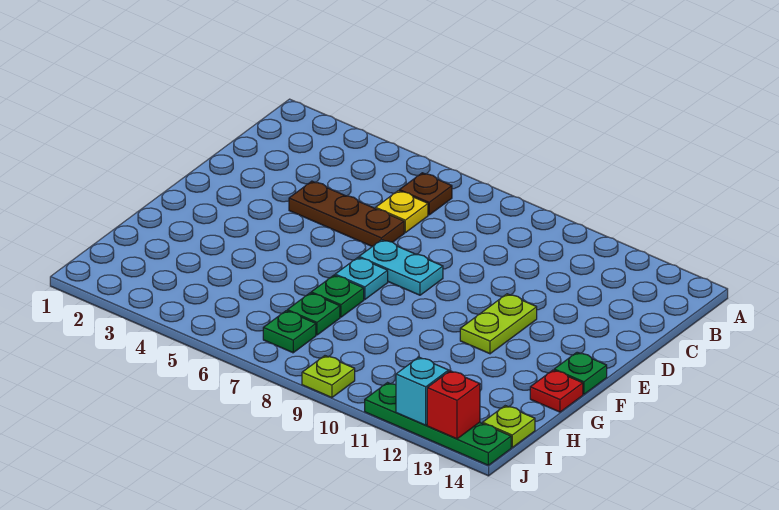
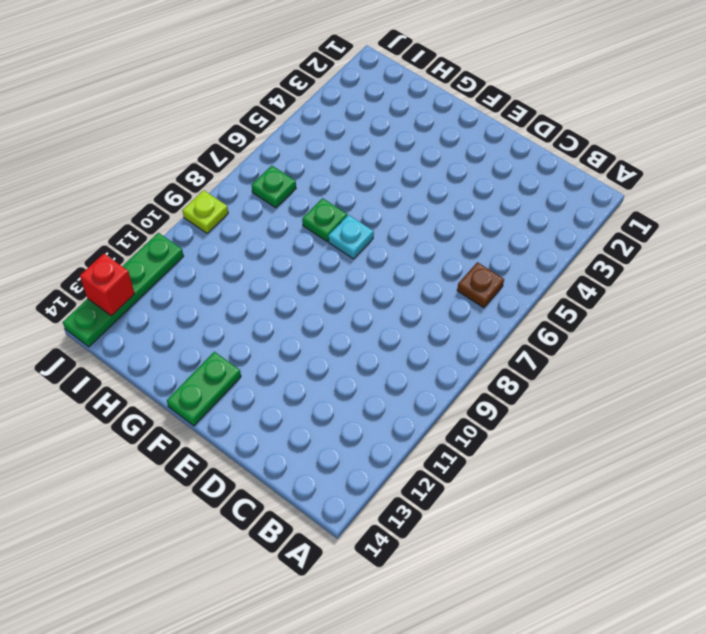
green plate F13:F14 level 1 -> green plate F14 level 1
none -> yellow plate C6 level 1
none -> brown plate D4:D6 level 1
none -> cyan plate E7:E8 level 1

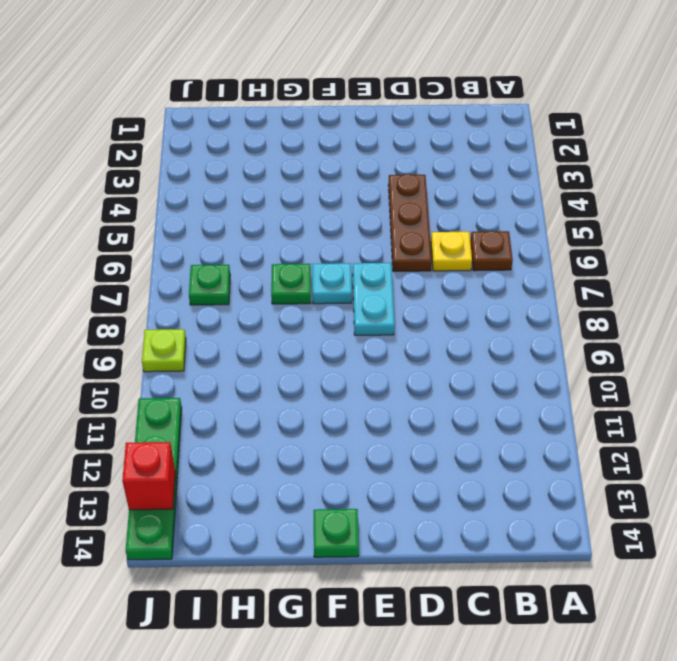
none -> lime plate E11:F11 level 1
none -> red plate G14 level 1
none -> green plate H7 level 1

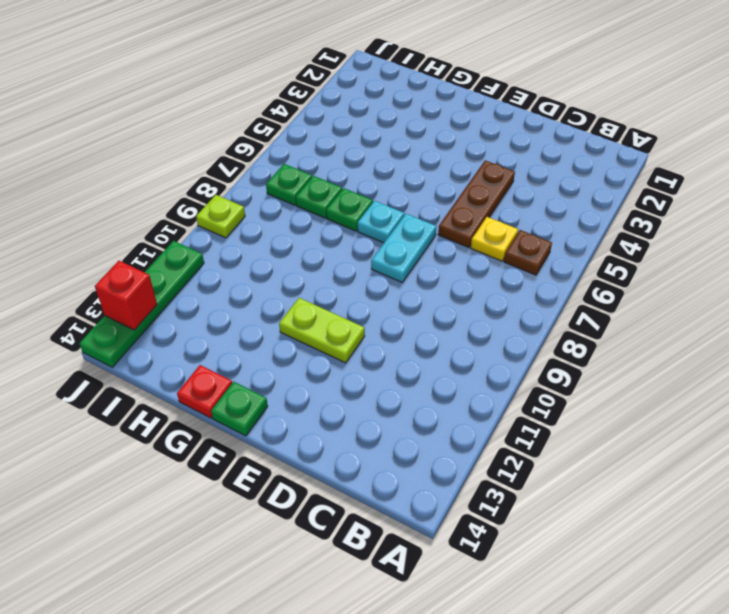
none -> lime plate I14 level 1
none -> cyan brick J12 level 2

